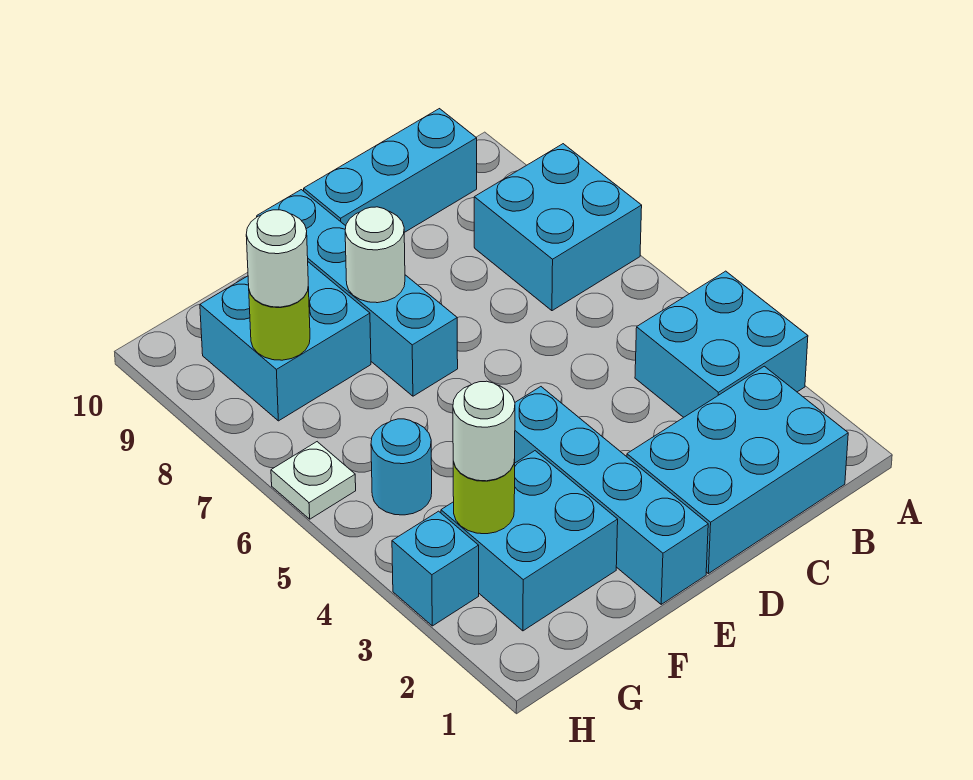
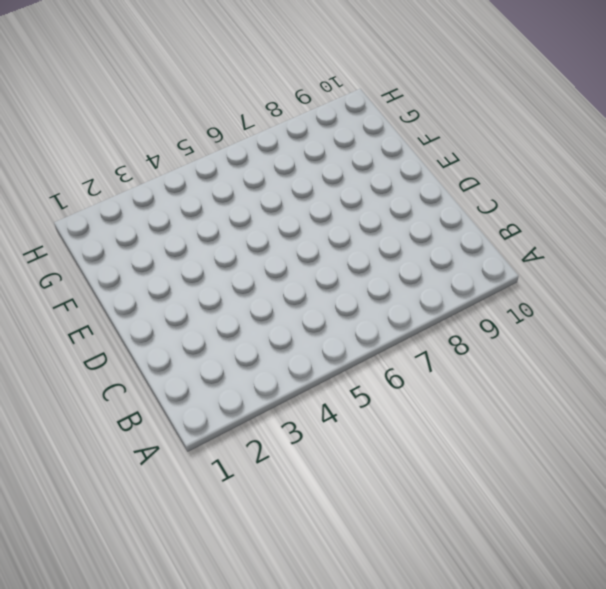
none -> cyan brick A3:B4 level 1
none -> cyan brick A7:B8 level 1
none -> cyan brick B1:D2 level 1

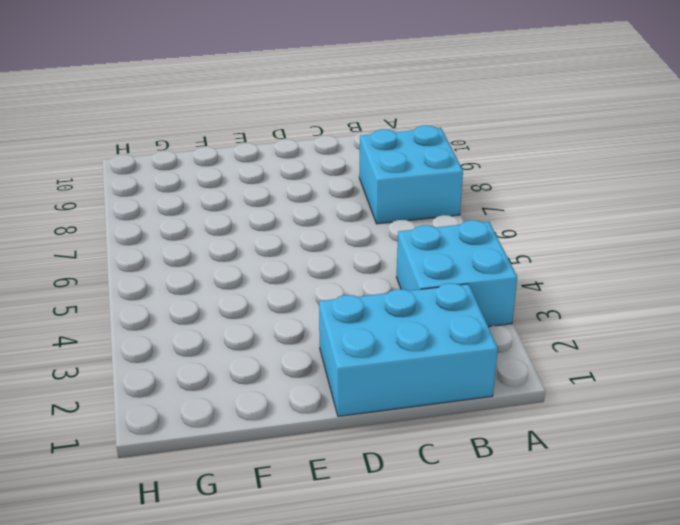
none -> cyan brick B10:D10 level 1
none -> cyan brick E1:E4 level 1
none -> cyan brick E7:E10 level 1

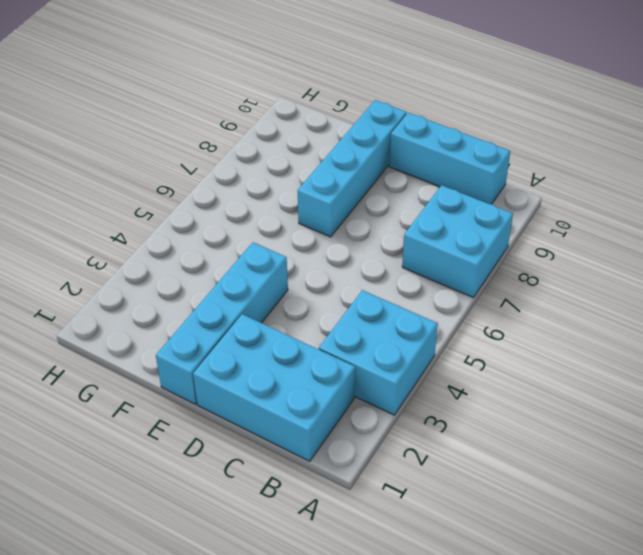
none -> cyan brick F2:G3 level 1
none -> cyan brick F8:G9 level 1
none -> cyan round brick G5 level 1

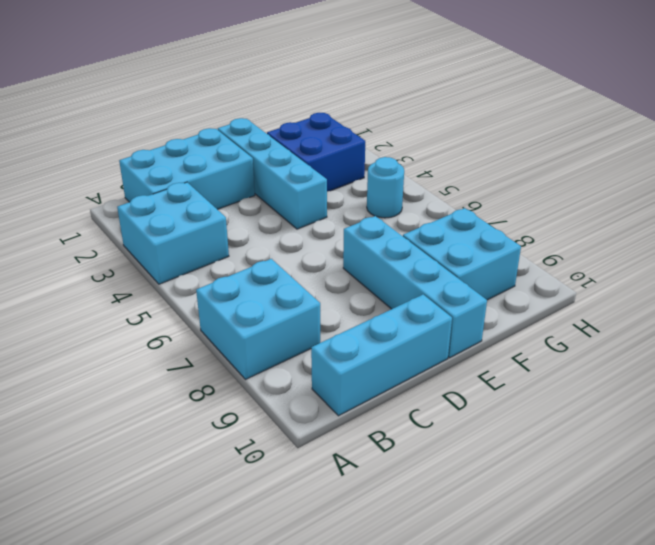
blue brick F2:G3 level 1 -> cyan brick F2:G3 level 1
none -> cyan brick H3 level 1
none -> white plate H6 level 1
none -> white round brick E8 level 2

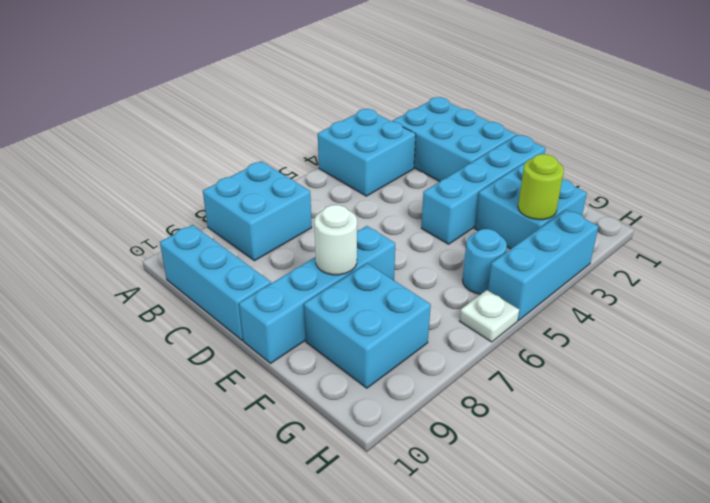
cyan brick H3:H5 level 1 -> cyan brick H3 level 1
none -> lime round brick G8 level 2
none -> white round brick G3 level 3
none -> white round brick G8 level 3

